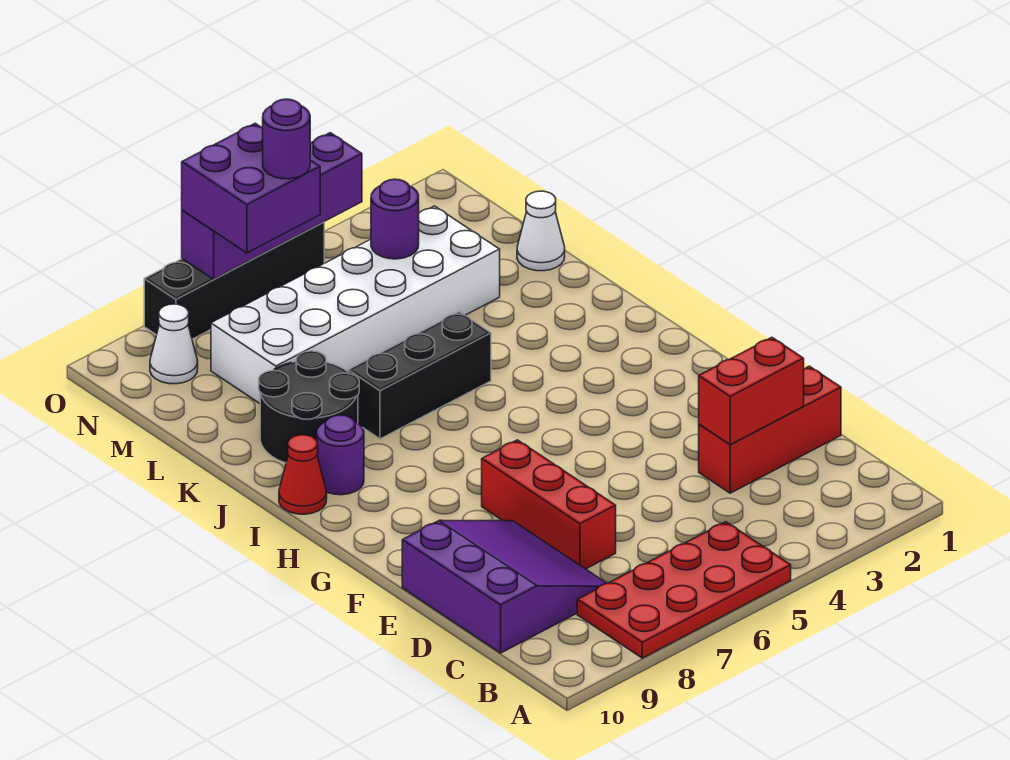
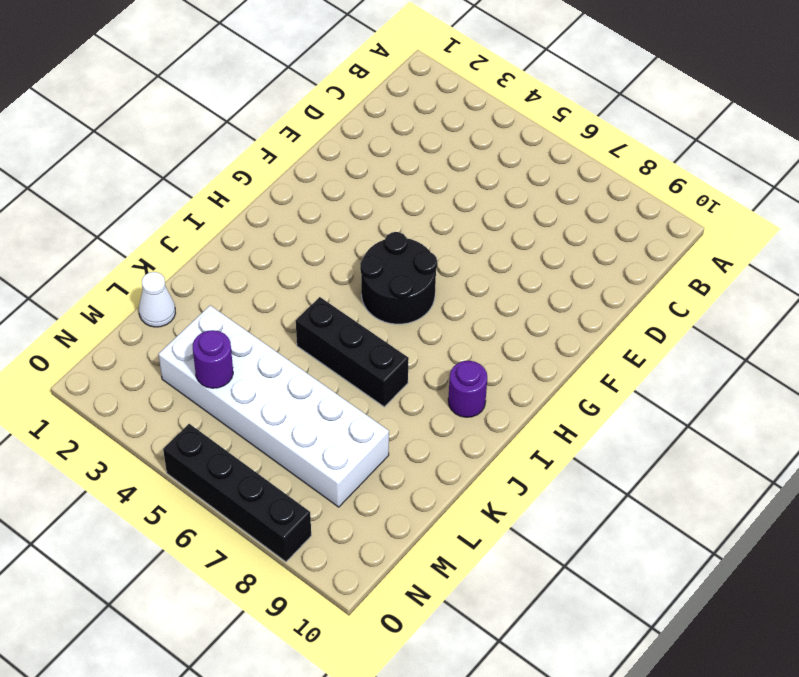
black round brick G5:H6 level 1 -> black round brick J8:K9 level 1
none -> red plate A5:B8 level 1
none -> purple slope C8:E10 level 1 top 10
none -> red brick D1:D3 level 1

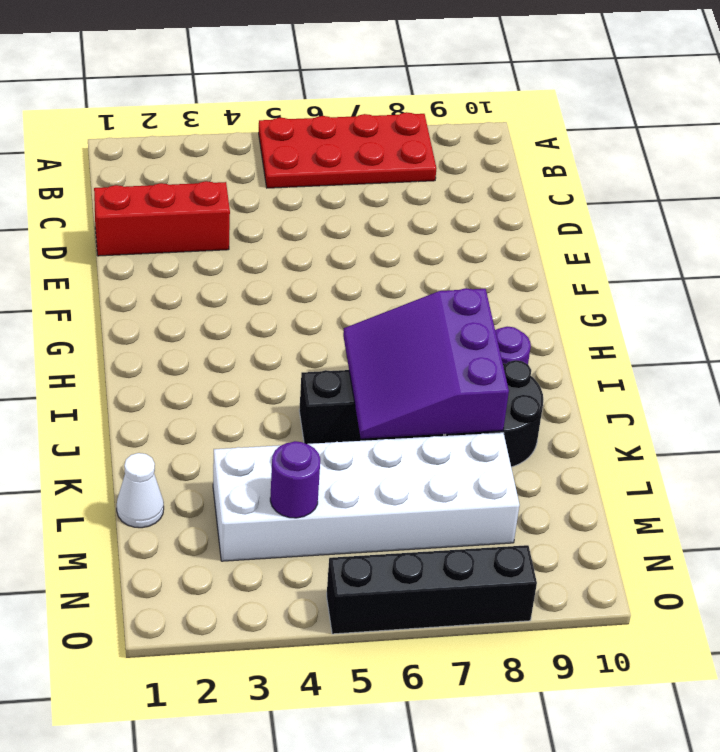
purple slope I6:K8 level 2 top 8 -> purple slope C8:E10 level 1 top 10
none -> red brick D7:F7 level 1
none -> red cone I10 level 1
none -> white cone N9 level 1

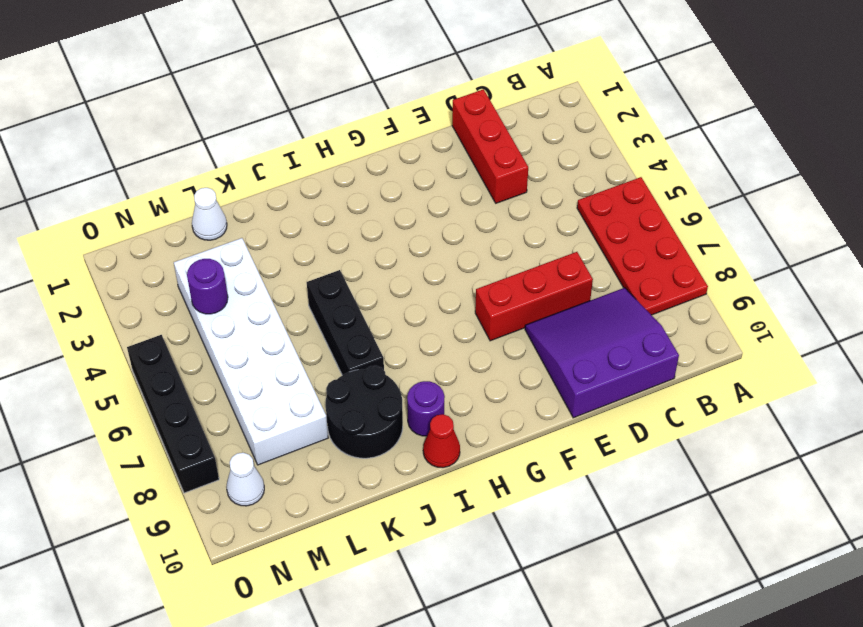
none -> red brick D2:D3 level 2
none -> purple brick O4:O7 level 2
none -> purple brick N6:O7 level 3

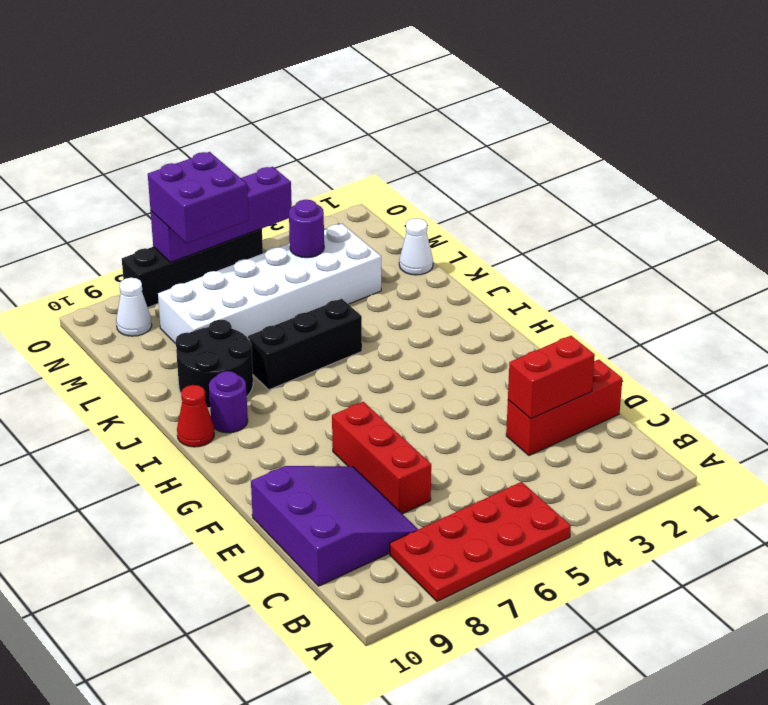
none -> purple round brick N6 level 4

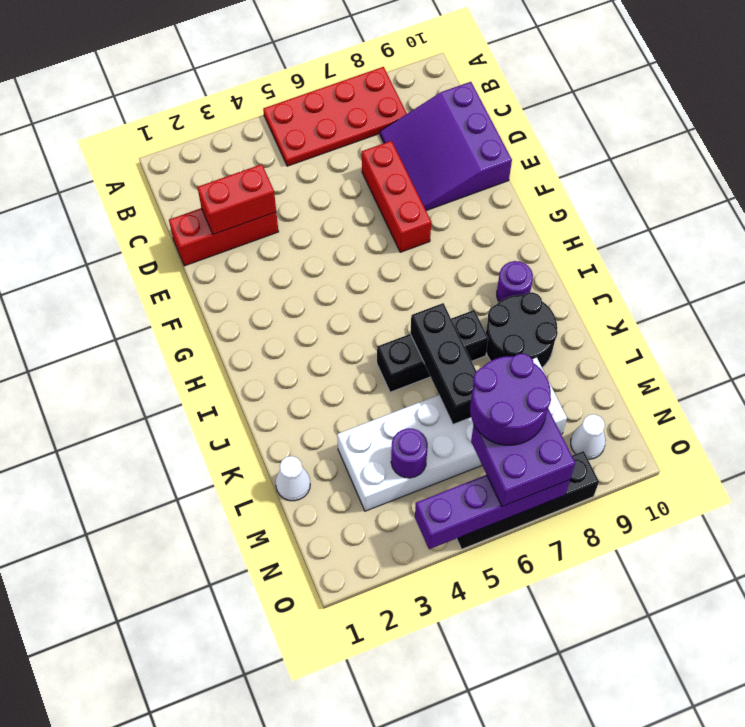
black brick J6:L6 level 2 -> none
purple round brick M6:N7 level 4 -> purple round brick N6 level 4
none -> red cone I10 level 1

